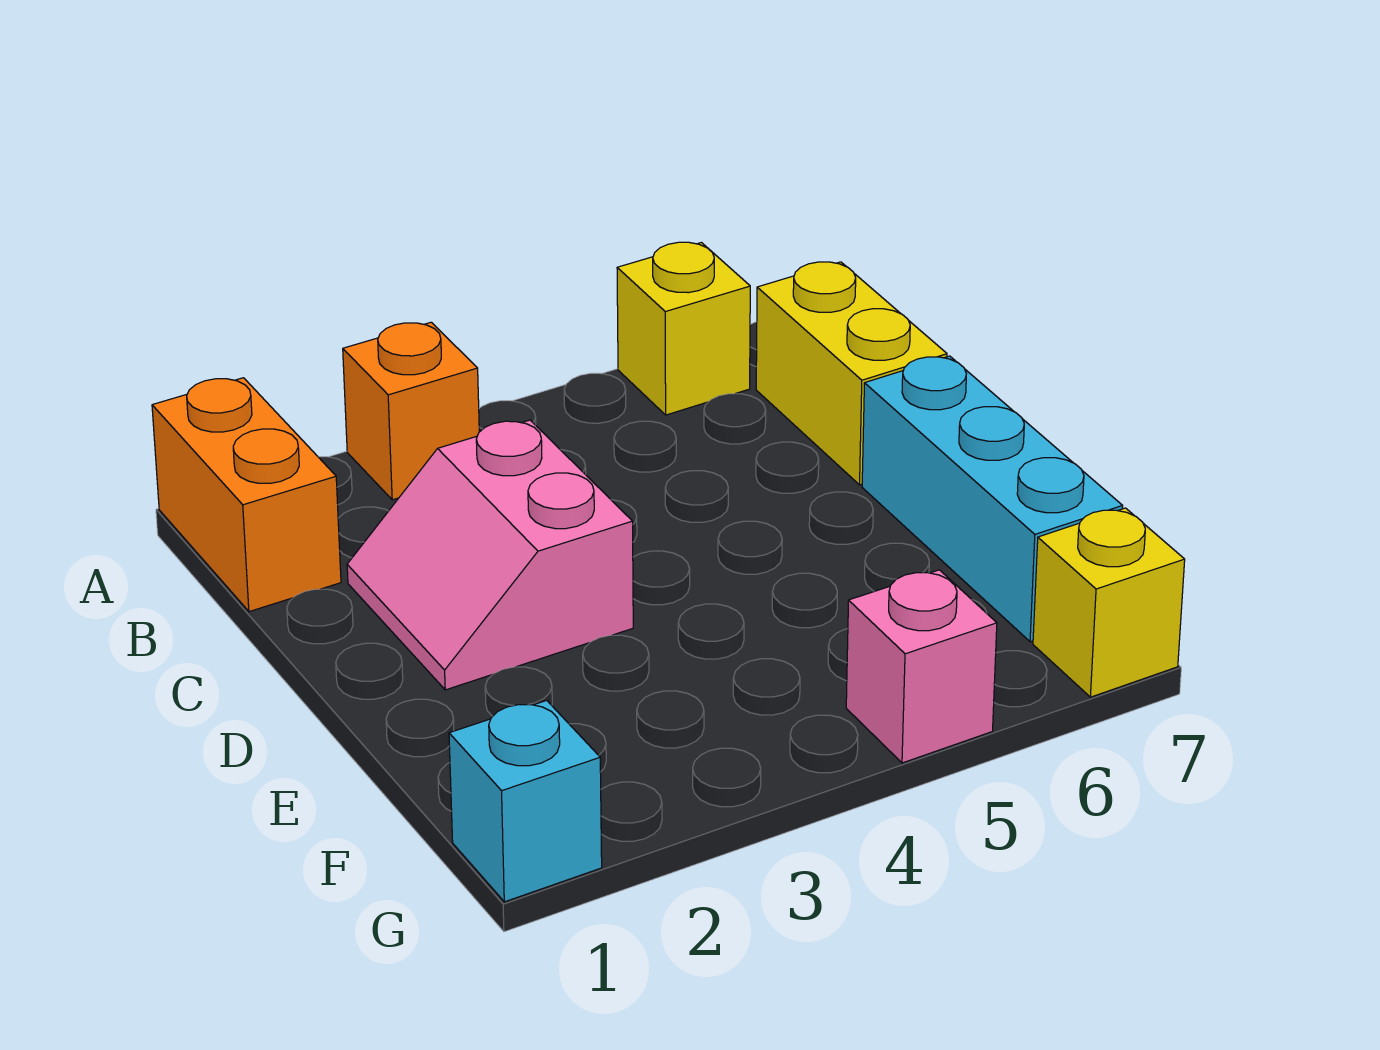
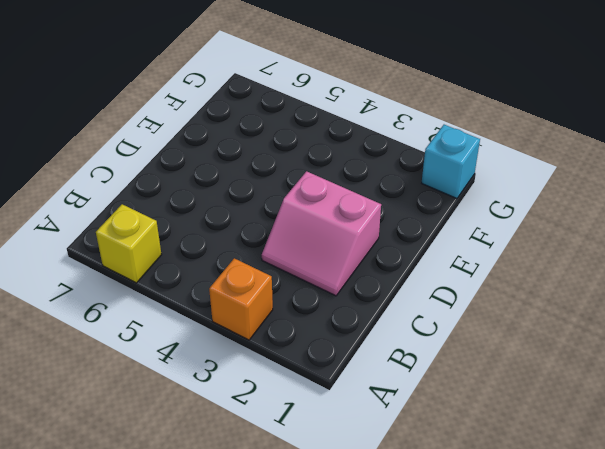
pink slope C2:D3 level 1 top D -> pink slope C2:D3 level 1 top 3
none -> orange brick A1:B1 level 1
none -> yellow brick B7:C7 level 1

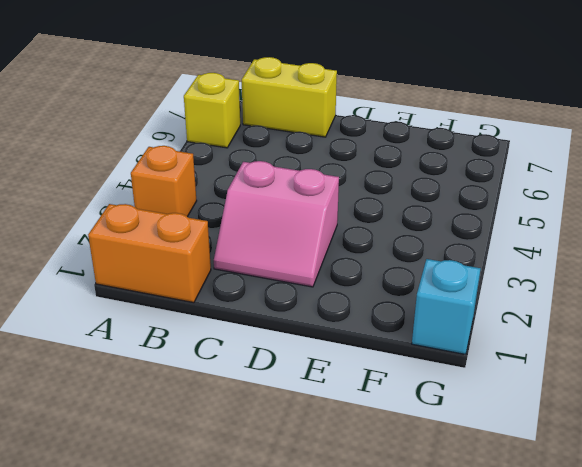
none -> cyan brick D7:F7 level 1
none -> pink brick G5 level 1

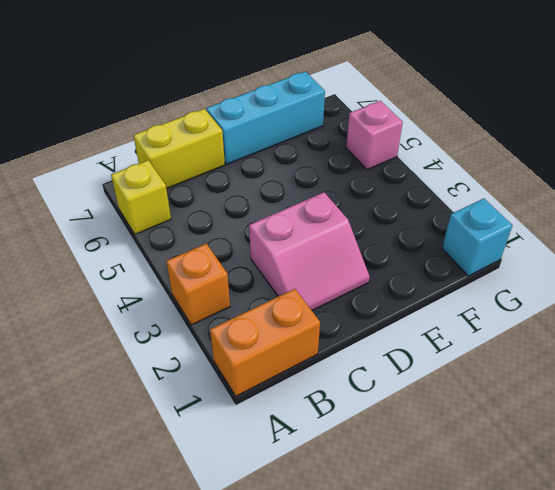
none -> yellow brick G7 level 1

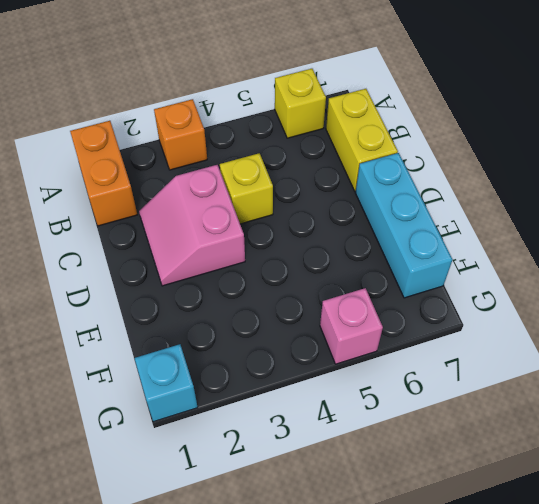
yellow brick C4 level 1 -> yellow brick G7 level 1

